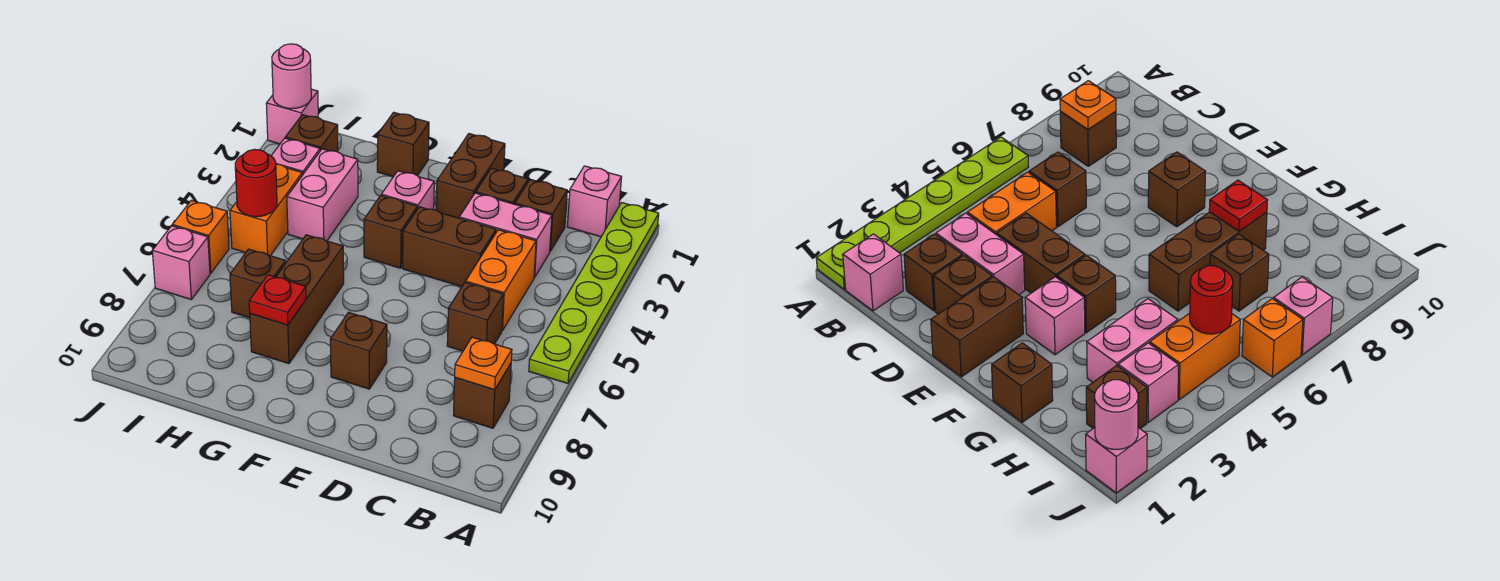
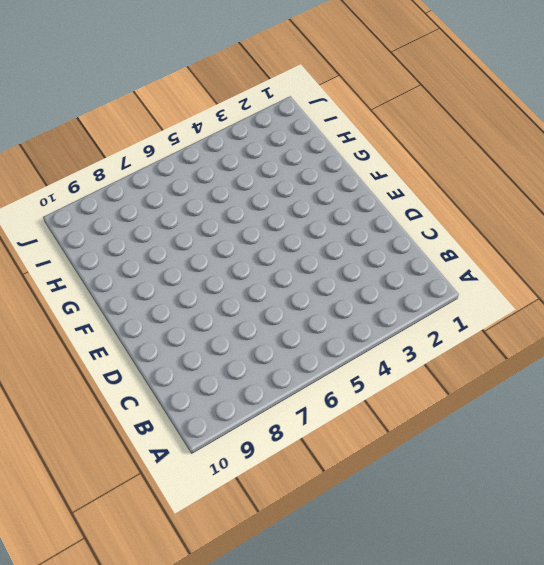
none -> lime plate A1:A6 level 1
none -> pink brick B1 level 1
none -> brown brick B8 level 1

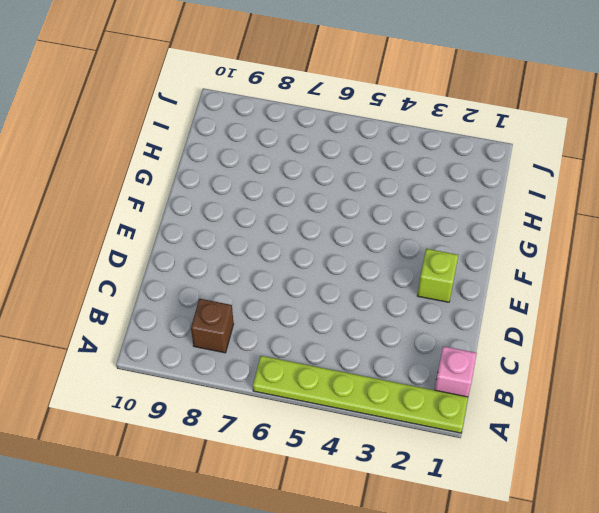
lime brick E2 level 1 -> brown brick E1:E2 level 1
none -> brown brick C2 level 1
none -> pink brick C3:D3 level 1
none -> orange brick C4:C5 level 1

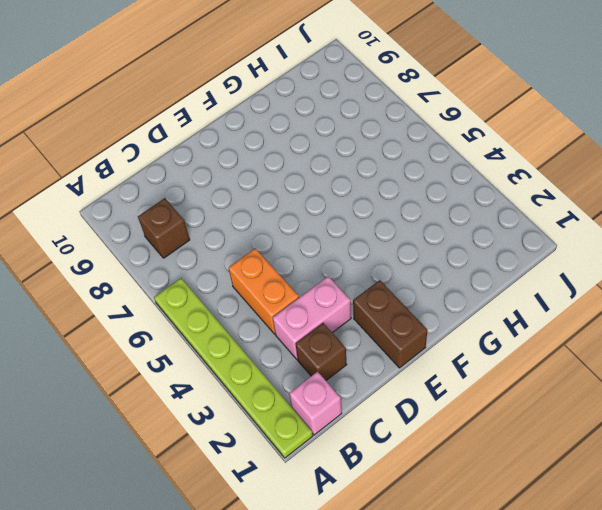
none -> brown brick C6 level 1
none -> brown brick D2 level 1
none -> brown brick D4:E4 level 1

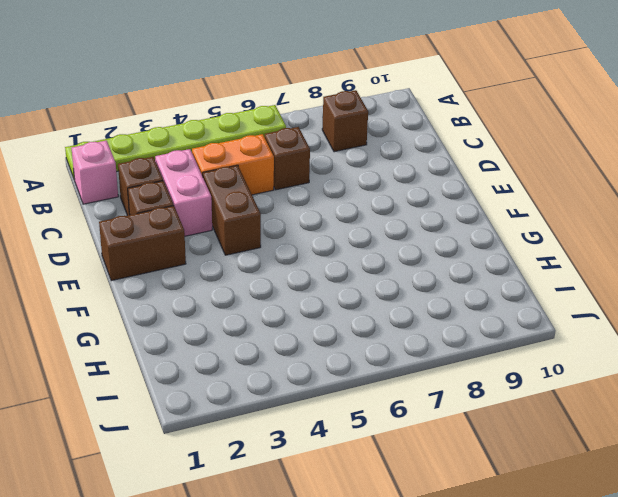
none -> brown brick E8 level 1
none -> pink brick F3 level 1
none -> brown brick F4 level 1

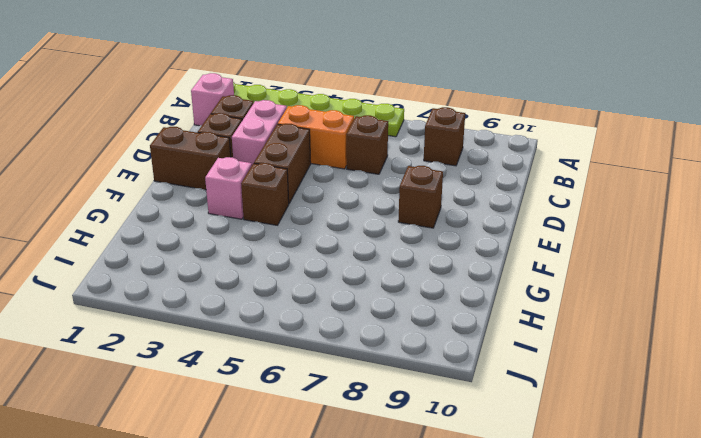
none -> brown brick G1 level 1
none -> brown brick G6:G8 level 1
none -> pink brick H3:H4 level 1

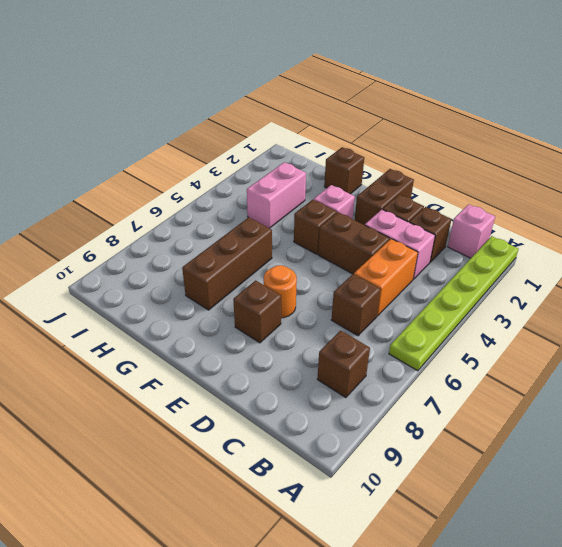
orange round brick E7 level 1 -> none
none -> brown brick H7 level 1
none -> brown brick I2 level 1
none -> pink brick I3 level 1

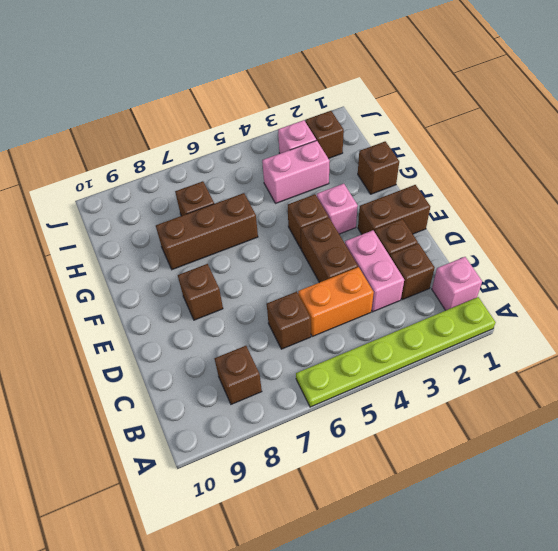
none -> orange brick I4:I5 level 1
none -> pink brick J1 level 1
none -> orange brick J6 level 1

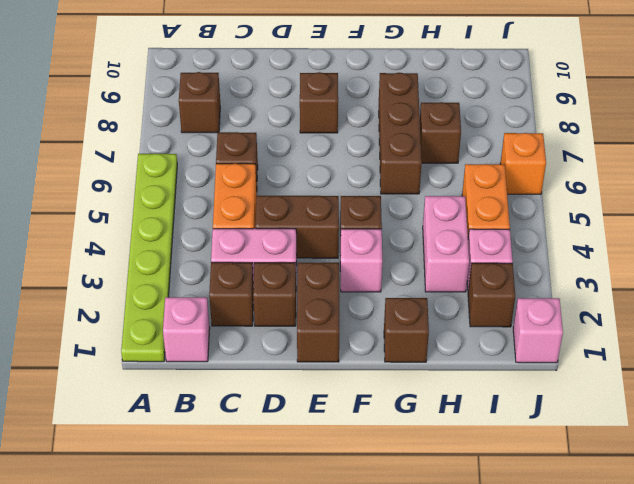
none -> pink brick J7 level 1
none -> orange plate B8 level 2
none -> red plate G8 level 2

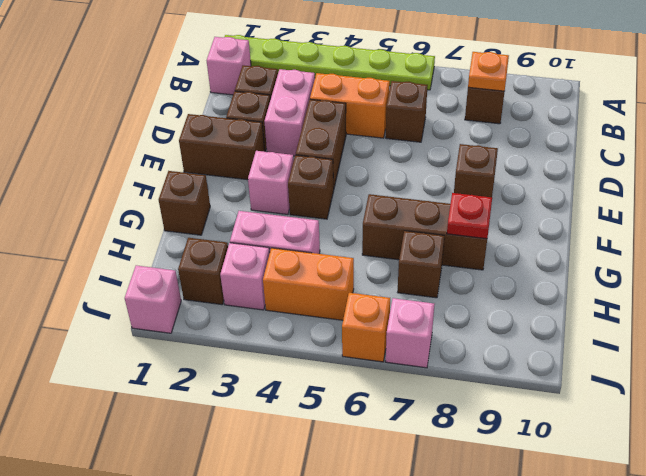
none -> red round brick I5 level 2
none -> pink round brick J1 level 2

